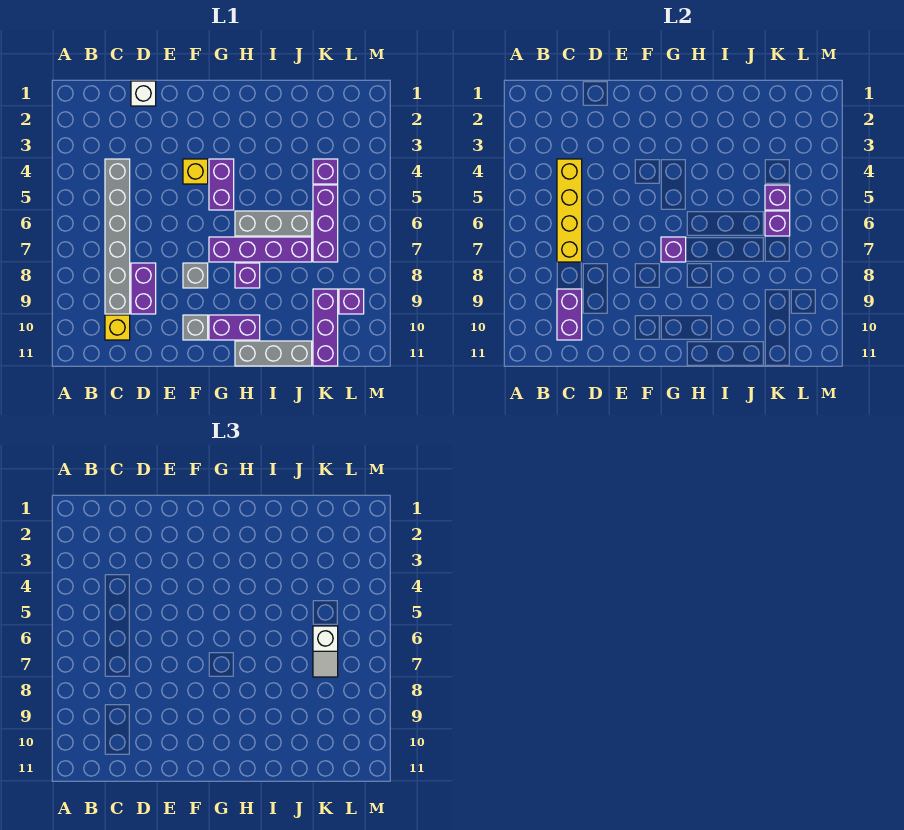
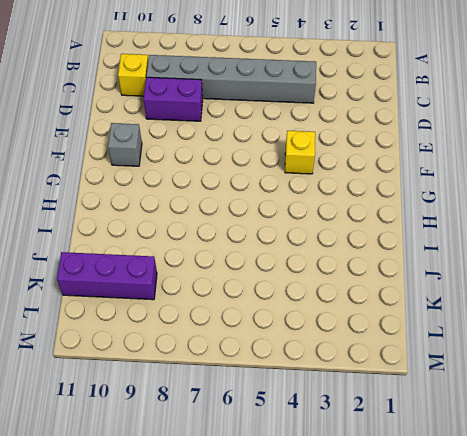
none -> white brick D1 level 1
none -> grey brick F8 level 1
none -> purple brick G4:G5 level 1

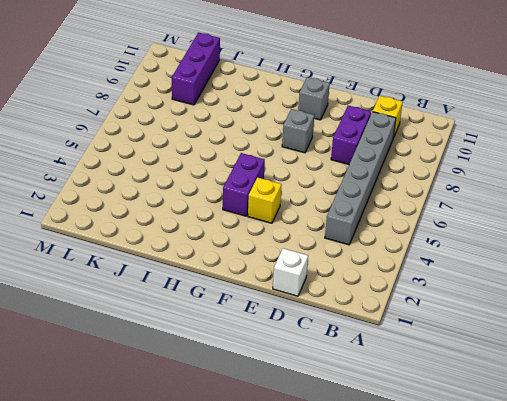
none -> purple brick G7:J7 level 1
none -> purple brick G10:H10 level 1
none -> grey brick H6:J6 level 1

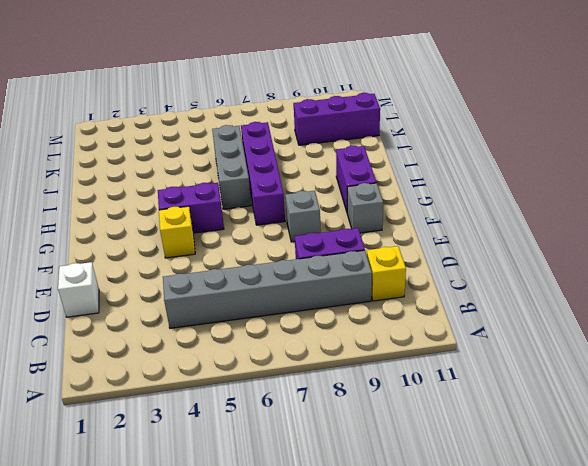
none -> purple brick H8 level 1
none -> grey brick H11:J11 level 1
none -> purple brick K4 level 1

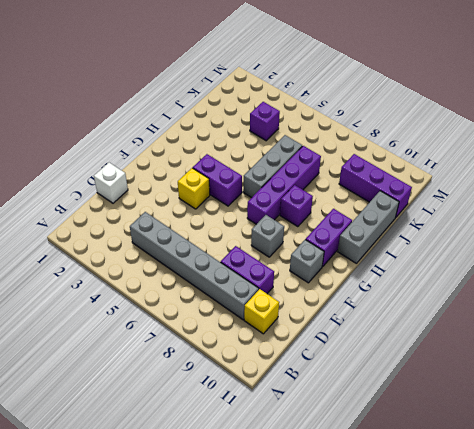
none -> purple brick K5:K7 level 1
none -> purple brick L9 level 1
none -> yellow brick C4:C7 level 2

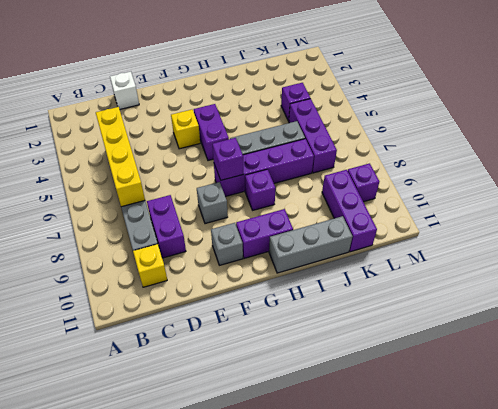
none -> purple brick C9:C10 level 2
none -> purple brick K5 level 2
none -> purple brick K6 level 2

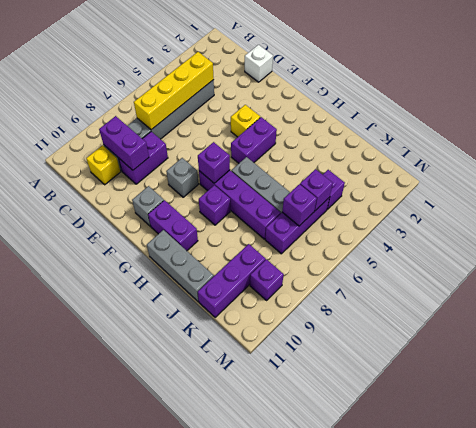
purple brick C9:D9 level 2 -> purple brick C9:C10 level 2
none -> white slope K6:K7 level 3 top 6

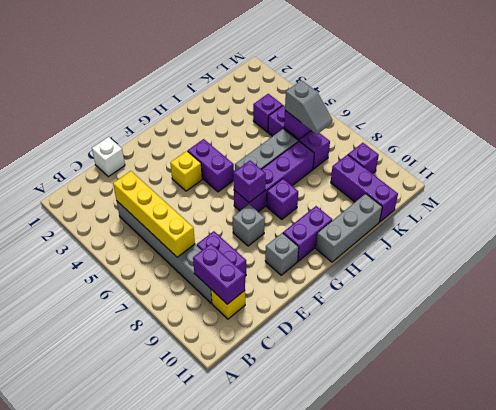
grey slope K6:K7 level 3 top 6 -> white slope K6:K7 level 3 top 6
none -> purple brick K5 level 2

